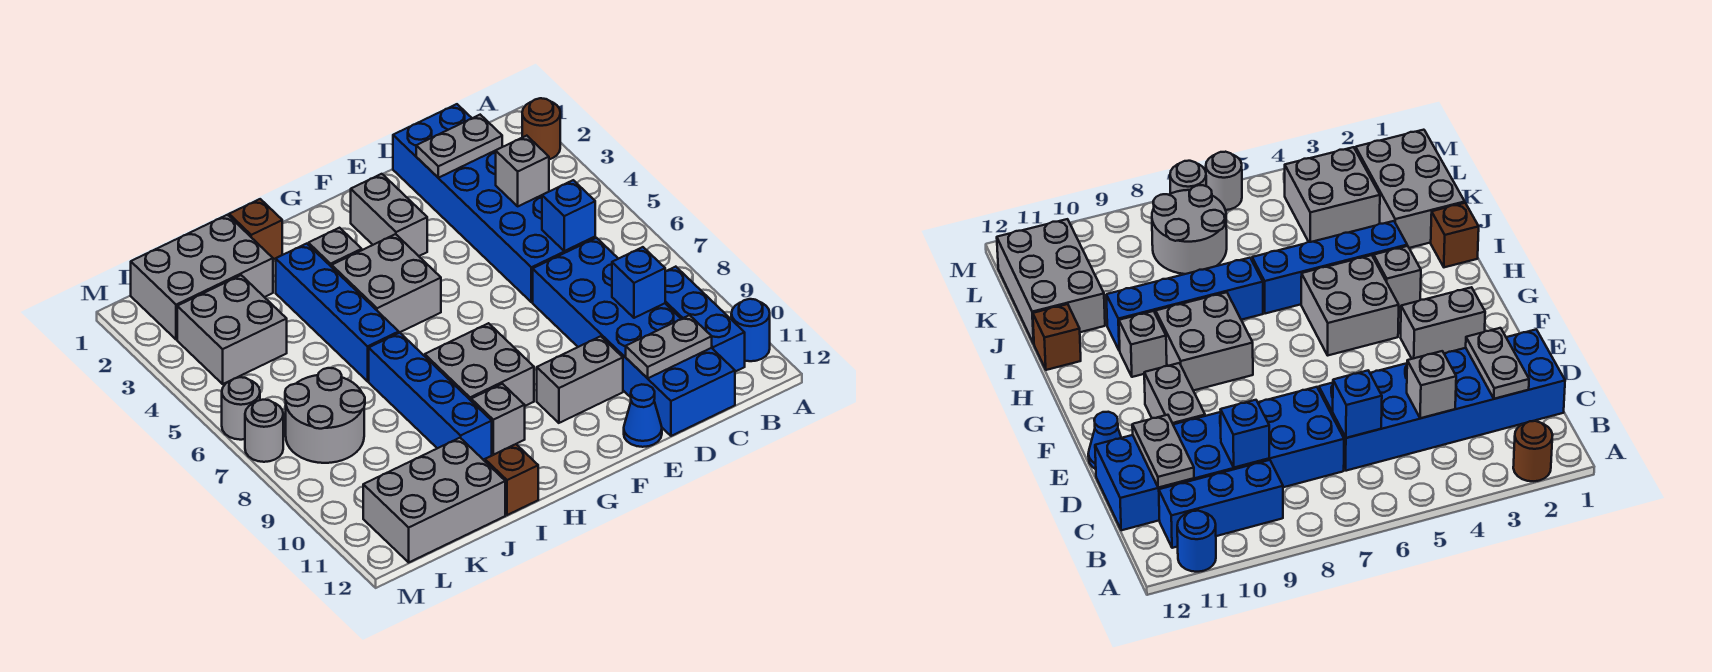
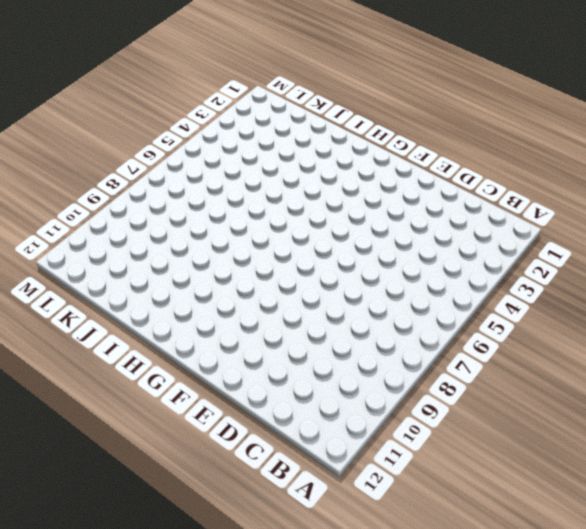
none -> brown round brick A2 level 1
none -> blue round brick A11 level 1
none -> blue brick B9:B11 level 1

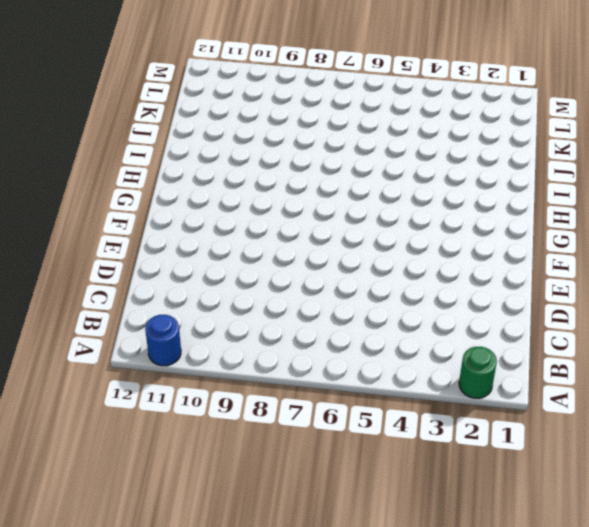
green round brick A2 level 1 -> brown round brick A2 level 1
none -> blue brick B9:B11 level 1
none -> blue brick C1:D6 level 1
none -> blue brick C7:D12 level 1

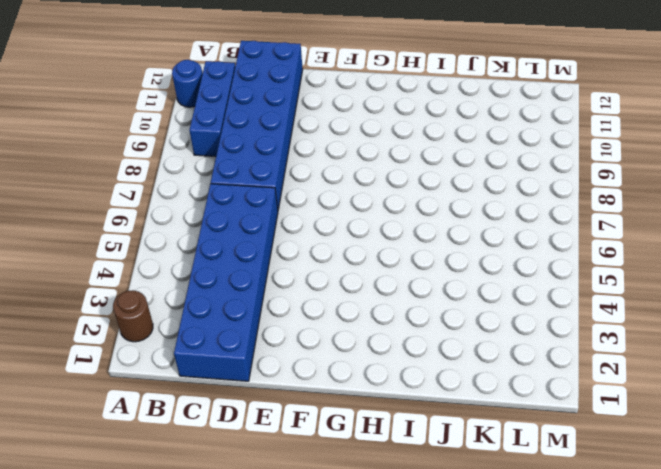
none -> grey brick E10:F10 level 1
none -> blue cone E12 level 1
none -> grey brick F2:F3 level 1

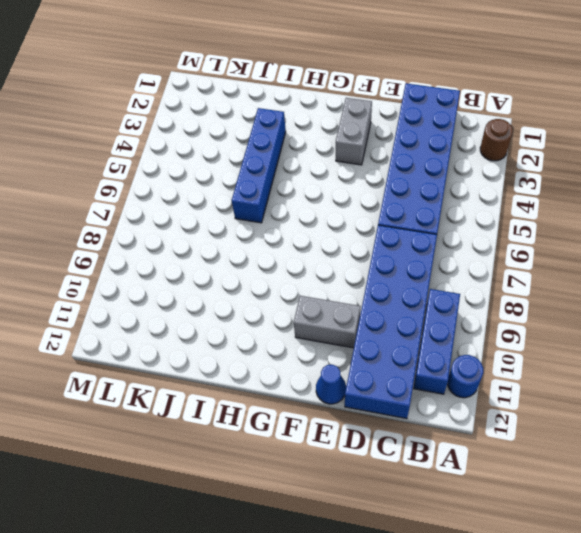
none -> grey brick G4:H5 level 1
none -> grey brick G8:H9 level 1
none -> grey brick H3 level 1

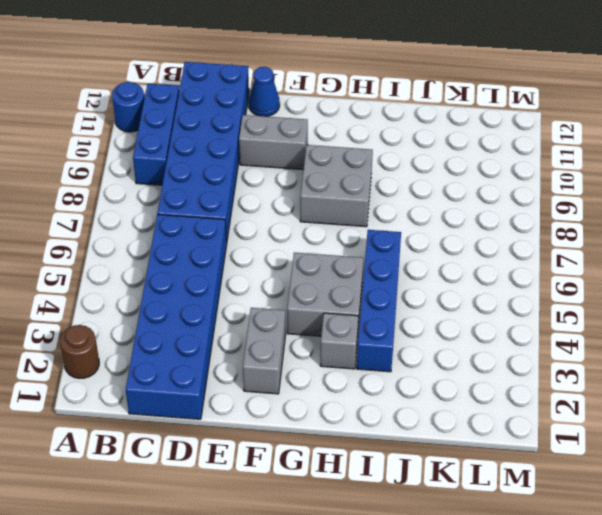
none -> grey brick H10 level 1
none -> brown brick I1 level 1
none -> blue brick I7:I10 level 1

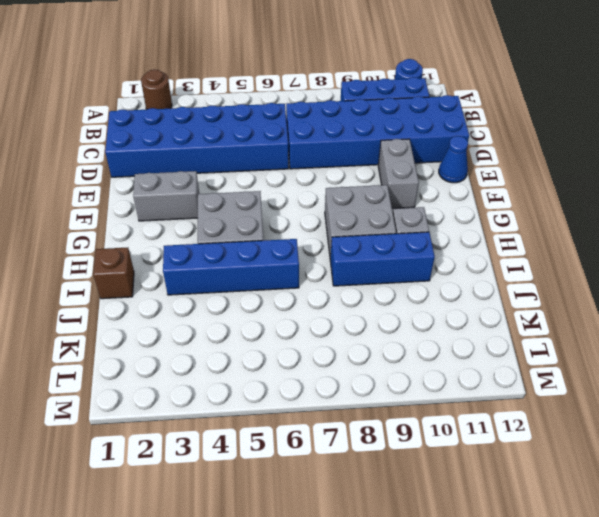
blue brick I8:I10 level 1 -> blue brick I7:I10 level 1
none -> grey brick H3 level 1
none -> brown brick I12 level 1
none -> grey brick J1:L2 level 1

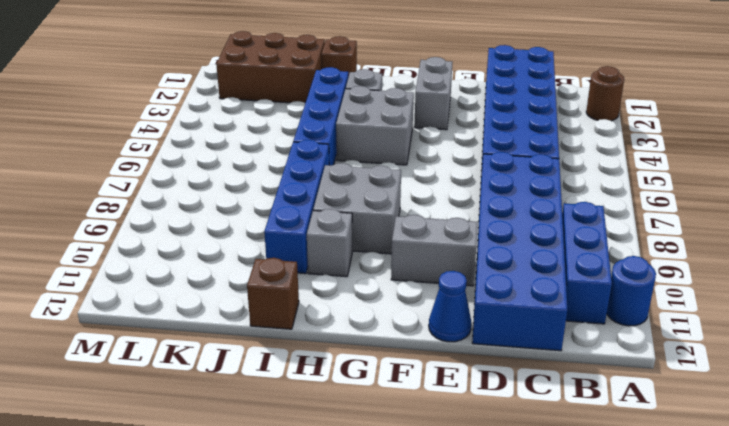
brown brick J1:L2 level 1 -> grey brick J1:L2 level 1
none -> grey brick J11:L12 level 1
none -> grey brick K3:L4 level 1
none -> grey round brick K7:L8 level 1

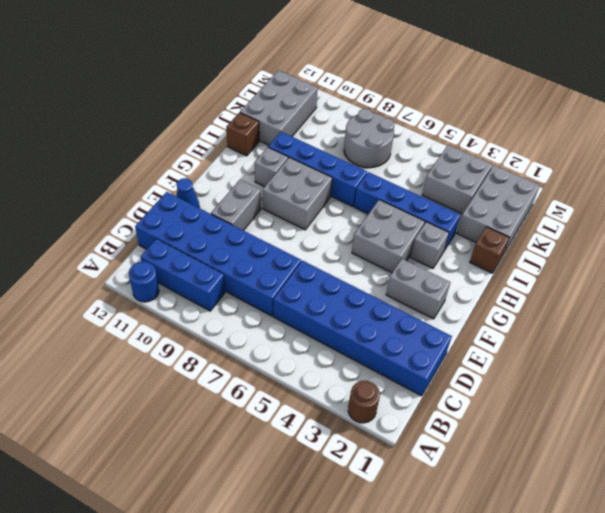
none -> grey round brick M6 level 1
none -> grey round brick M7 level 1
none -> grey plate C2:D2 level 2

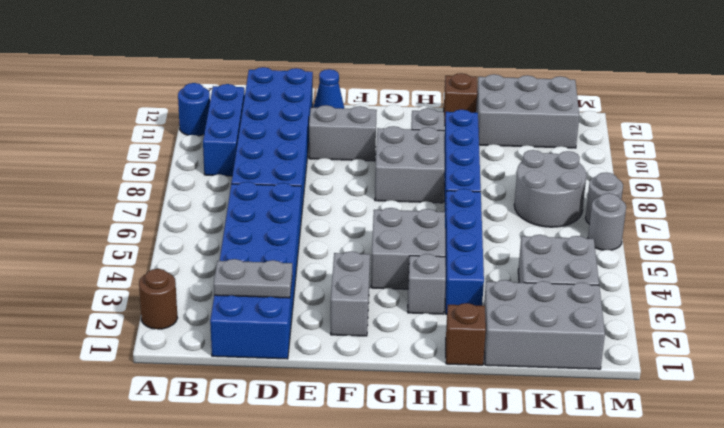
none -> grey brick C4 level 2
none -> blue brick C6 level 2
none -> blue brick C9 level 2

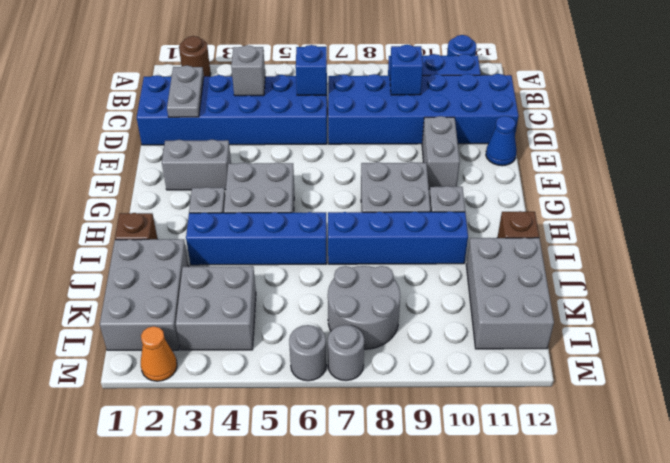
orange cone M2 level 1 -> none
none -> grey plate C11:D11 level 2

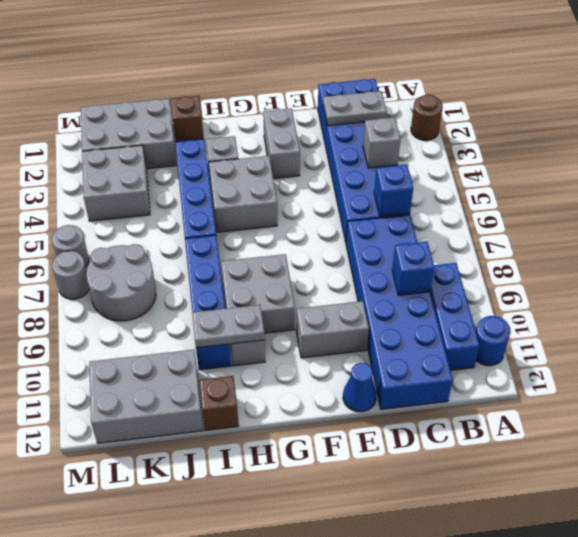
grey plate H10:I10 level 2 -> grey plate C11:D11 level 2

